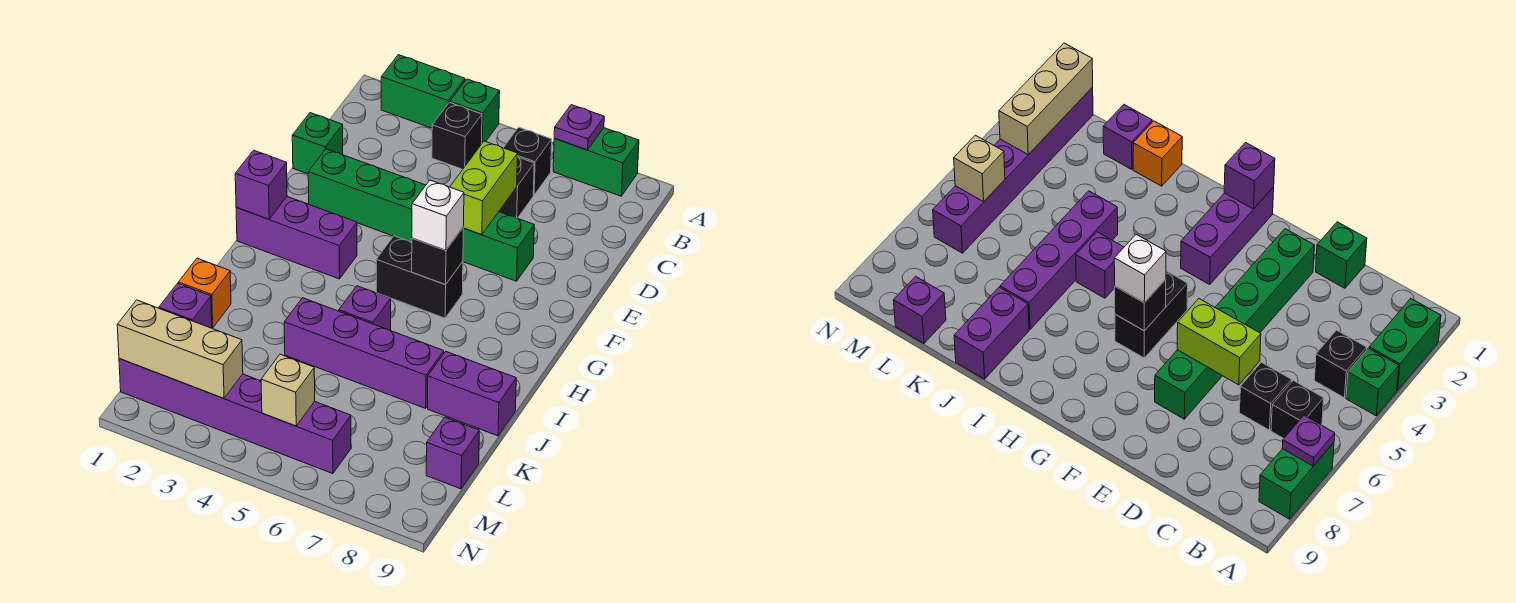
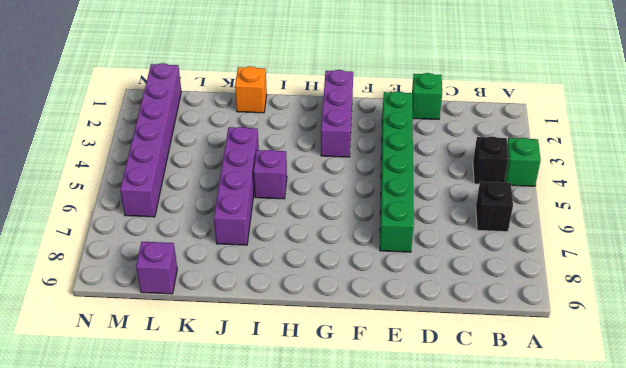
none -> green brick A2:A3 level 1
none -> green brick A7:A8 level 1
none -> black brick C6 level 1

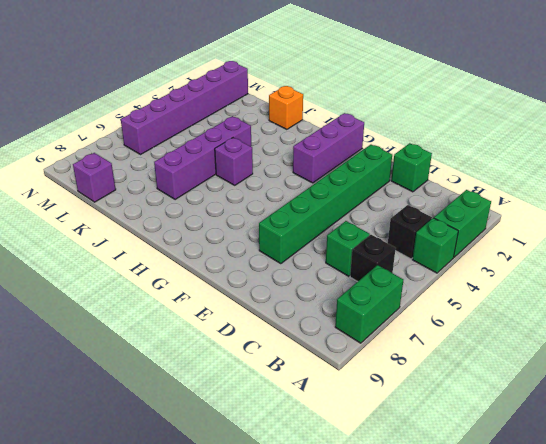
green brick C6 level 1 -> black brick C6 level 1
none -> black brick G5:G6 level 1
none -> purple brick J8:J9 level 1
none -> purple brick K1 level 1

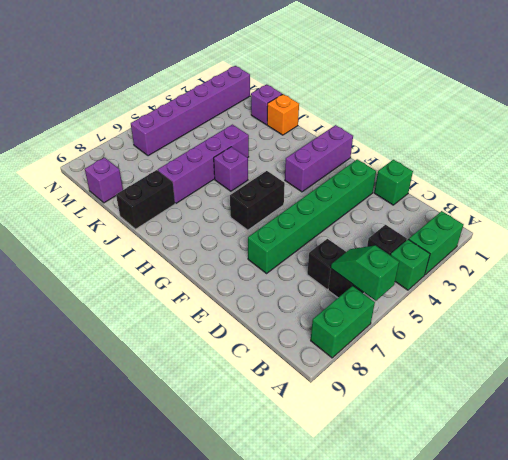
green slope A6:B6 level 2 top A -> none
black brick J8:J9 level 1 -> purple brick J8:J9 level 1
none -> purple plate A7 level 2
none -> lime brick D6:E6 level 2
none -> purple brick G1 level 2

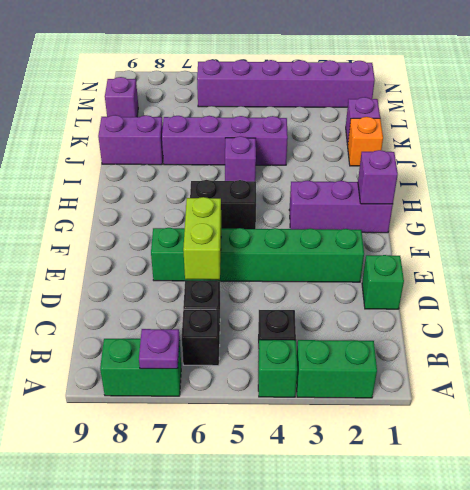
none -> black brick G6 level 2
none -> tan brick M1:M3 level 2
none -> tan brick M5 level 2

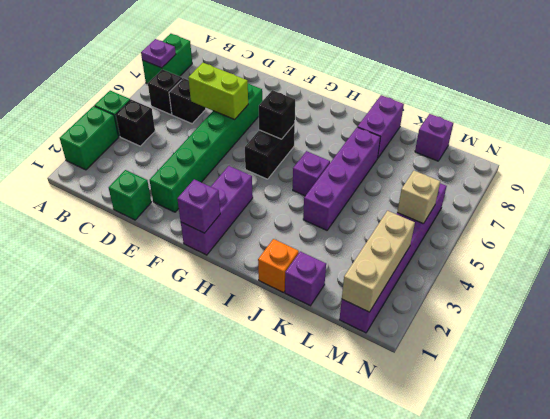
none -> white brick G6 level 3

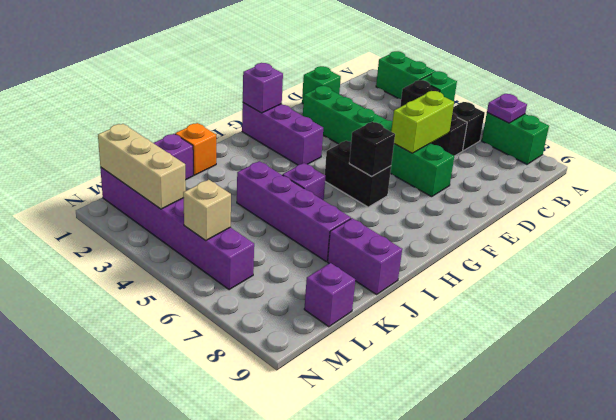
none -> white brick G6 level 3

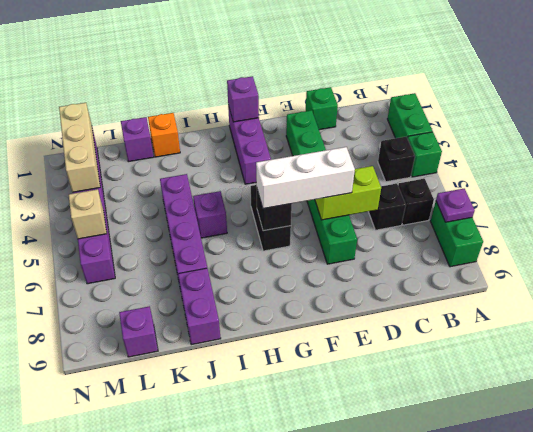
white brick E6:G6 level 3 -> white brick G6 level 3

